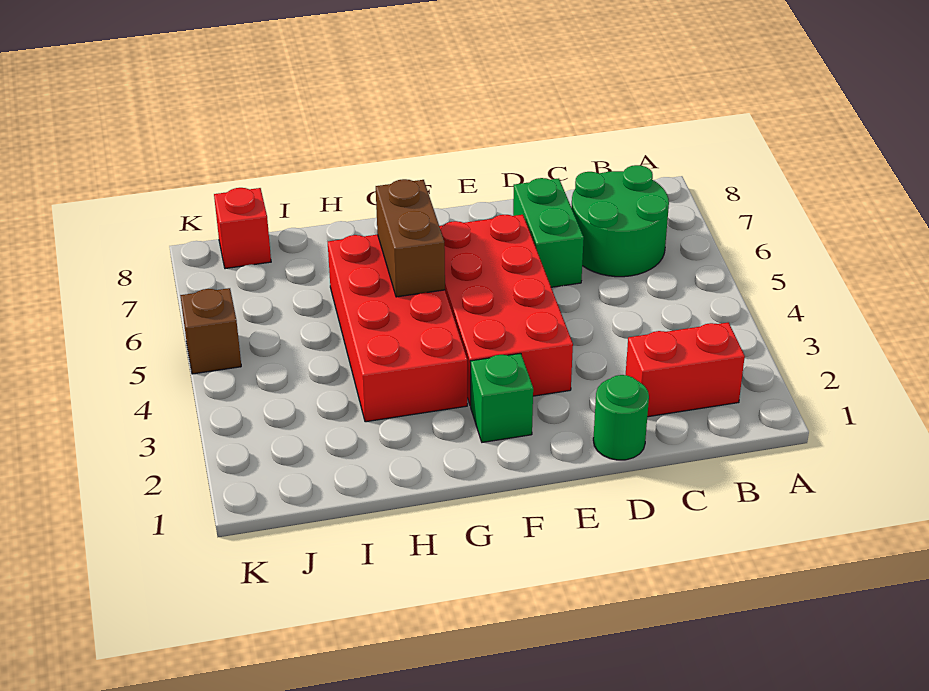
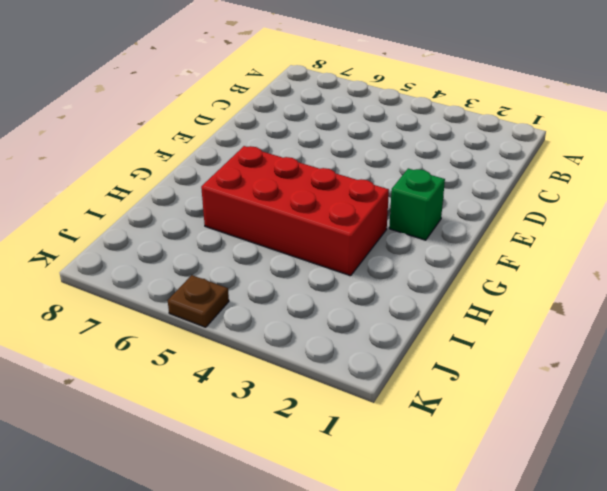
brown plate K5 level 1 -> brown brick K5 level 1
none -> red brick B2:C2 level 1
none -> green round brick B6:C7 level 1

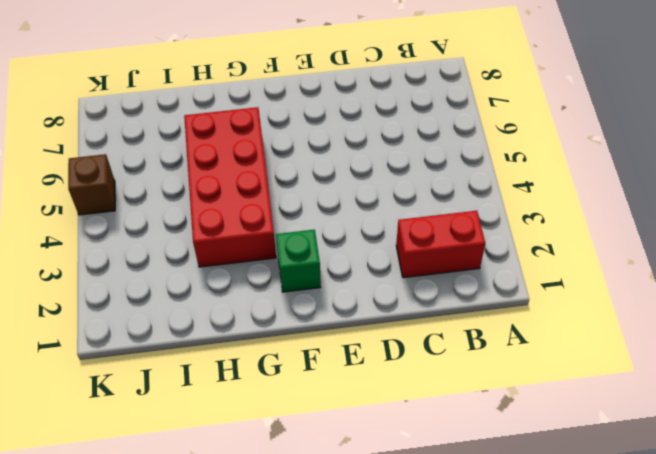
none -> green round brick B6:C7 level 1
none -> green round brick D1 level 1

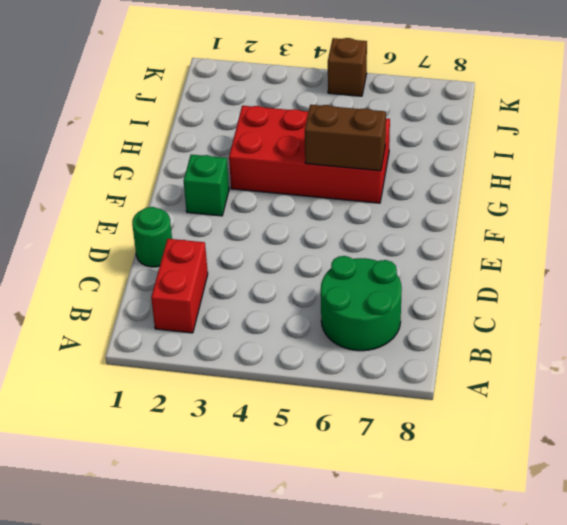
none -> green brick D6:D7 level 1
none -> red brick E3:F6 level 1

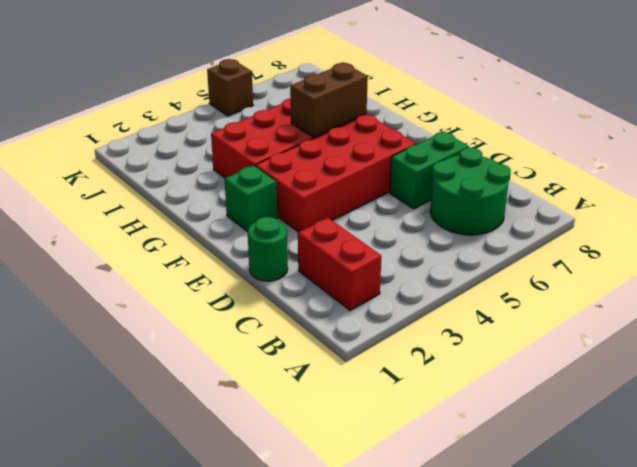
none -> red brick J8 level 1

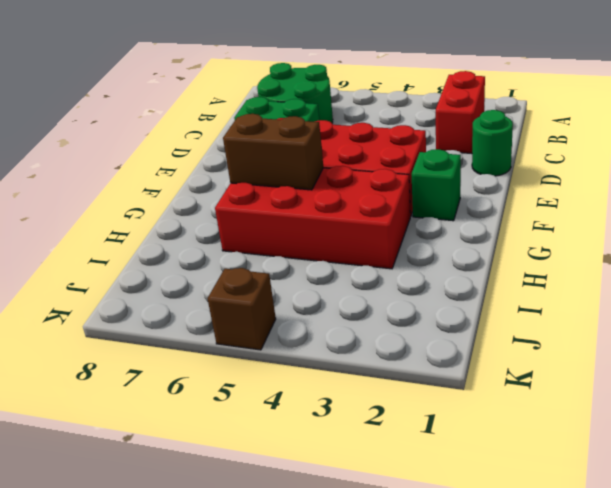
none -> red brick J8 level 1

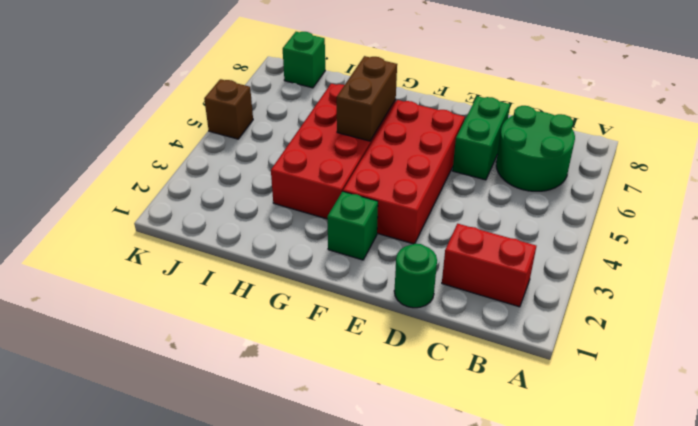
green brick J8 level 1 -> red brick J8 level 1

